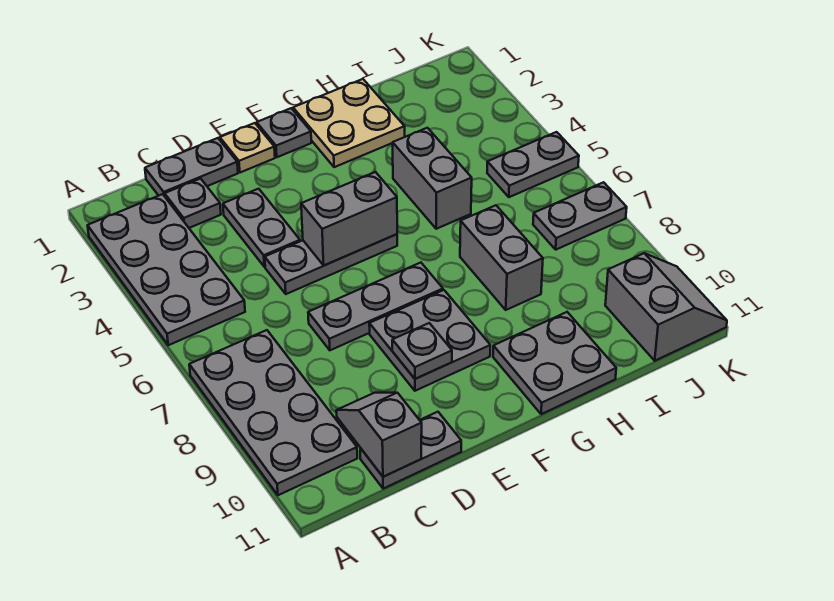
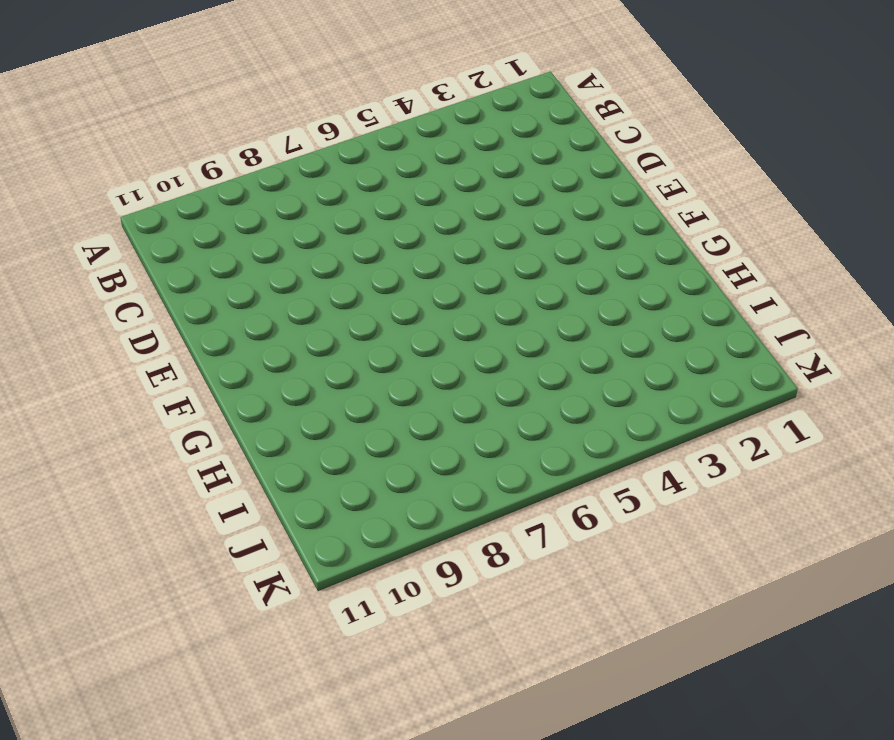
none -> grey plate A2:B5 level 1
none -> grey plate A7:B10 level 1
none -> grey plate C1:D1 level 1

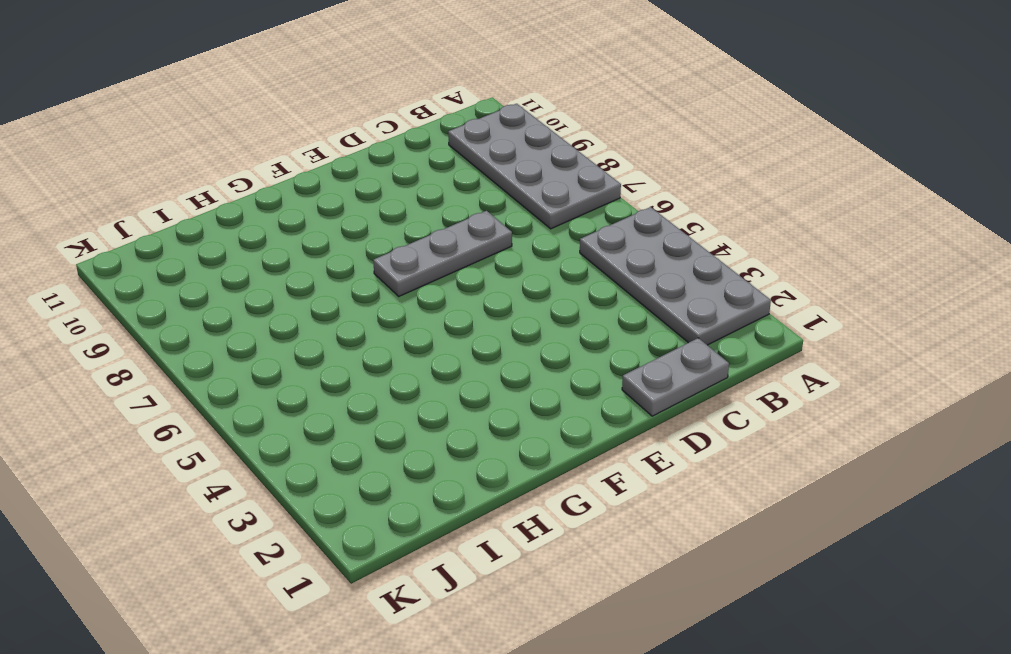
none -> grey plate C2 level 1
none -> grey plate C11:D11 level 1
none -> grey plate D3:D4 level 1

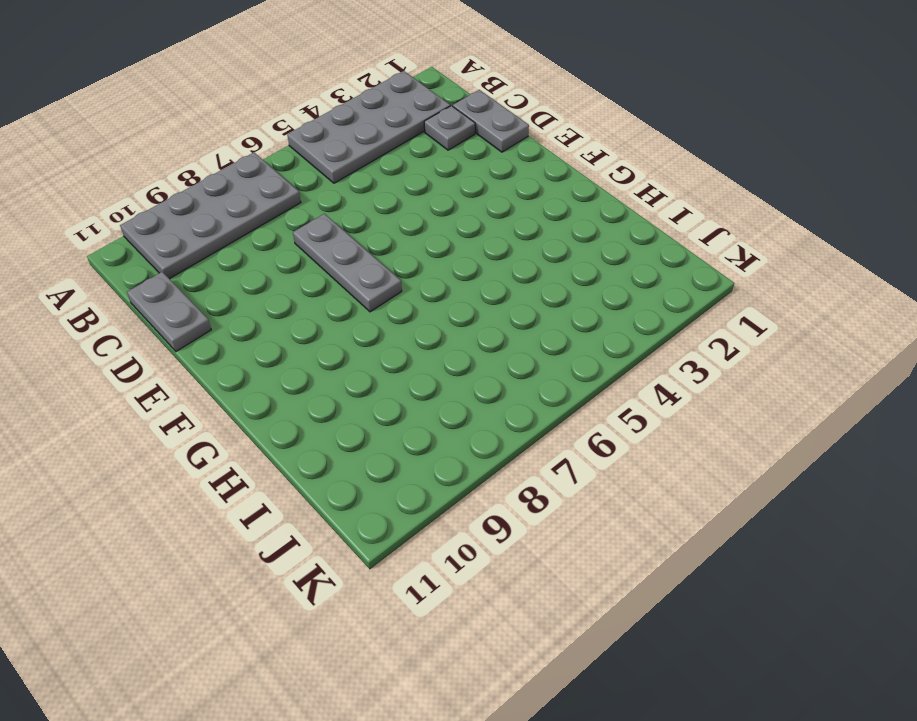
none -> grey plate D3:D4 level 1
none -> grey plate D5:F5 level 1
none -> tan plate E1 level 1

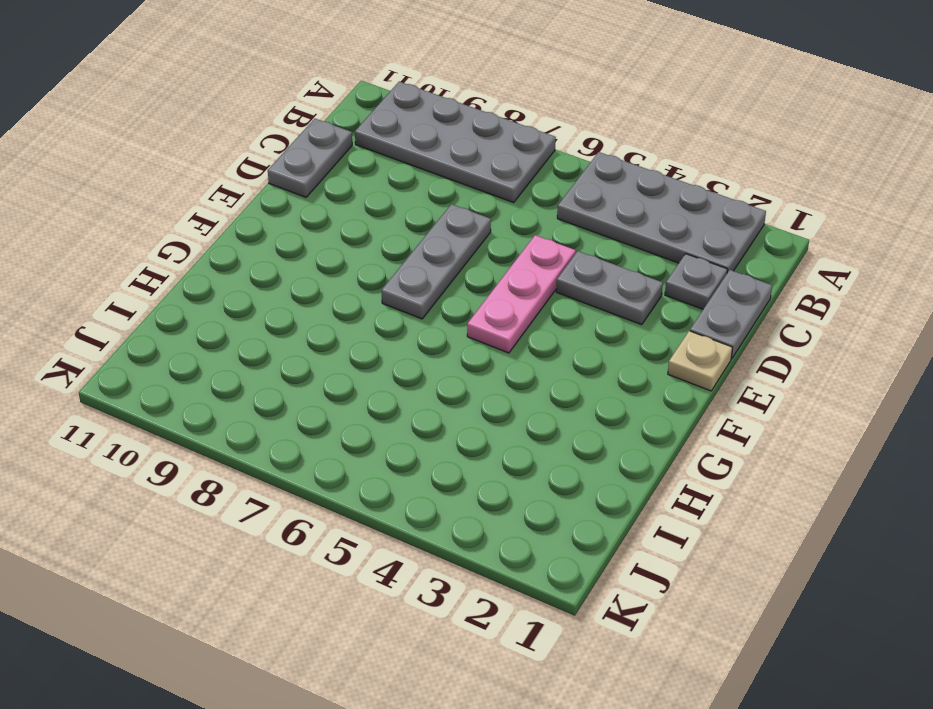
pink plate D5:F5 level 1 -> grey plate D5:F5 level 1
none -> grey plate E8:F9 level 1
none -> grey plate F1 level 1
none -> tan plate G1:H2 level 1

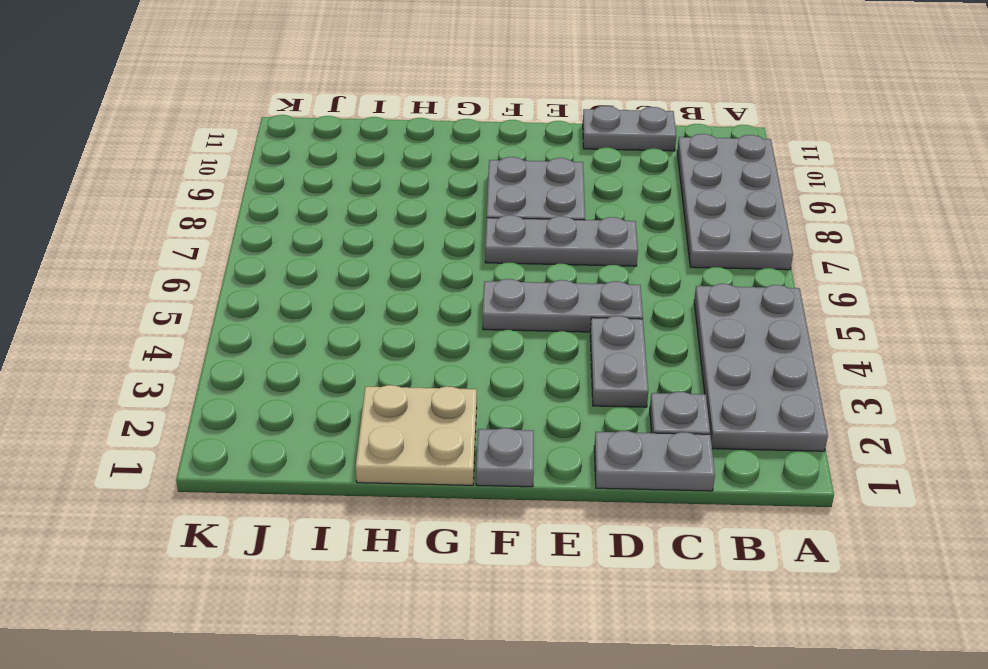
none -> tan plate E1 level 1
none -> grey plate G10:H11 level 1
none -> grey brick H4:H5 level 1

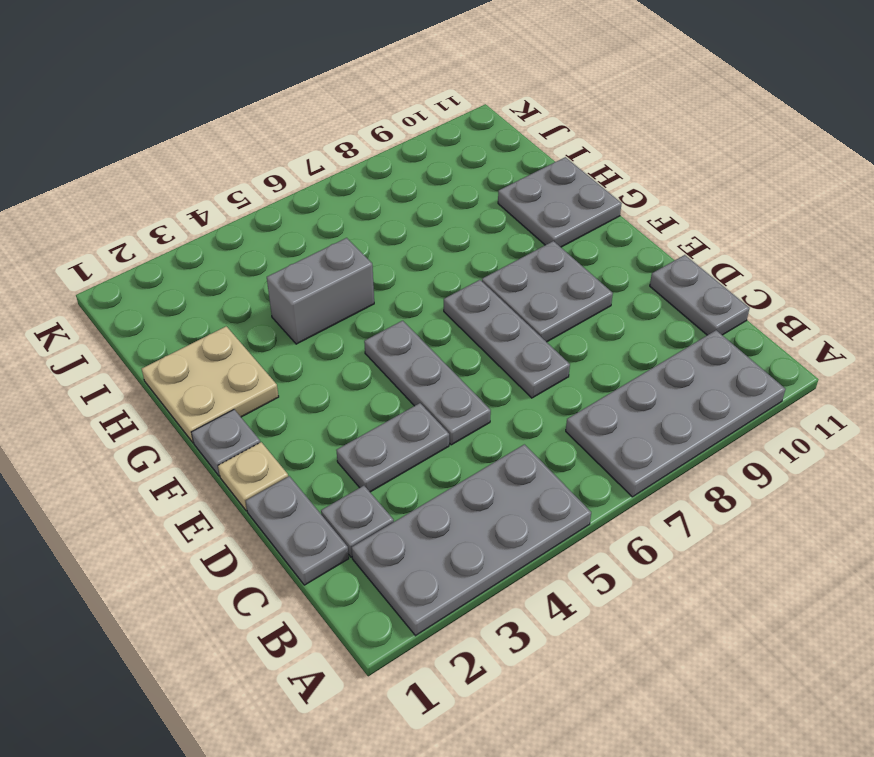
none -> grey brick H7:H8 level 1
none -> grey plate J5:K5 level 1
none -> grey plate J7:K7 level 1

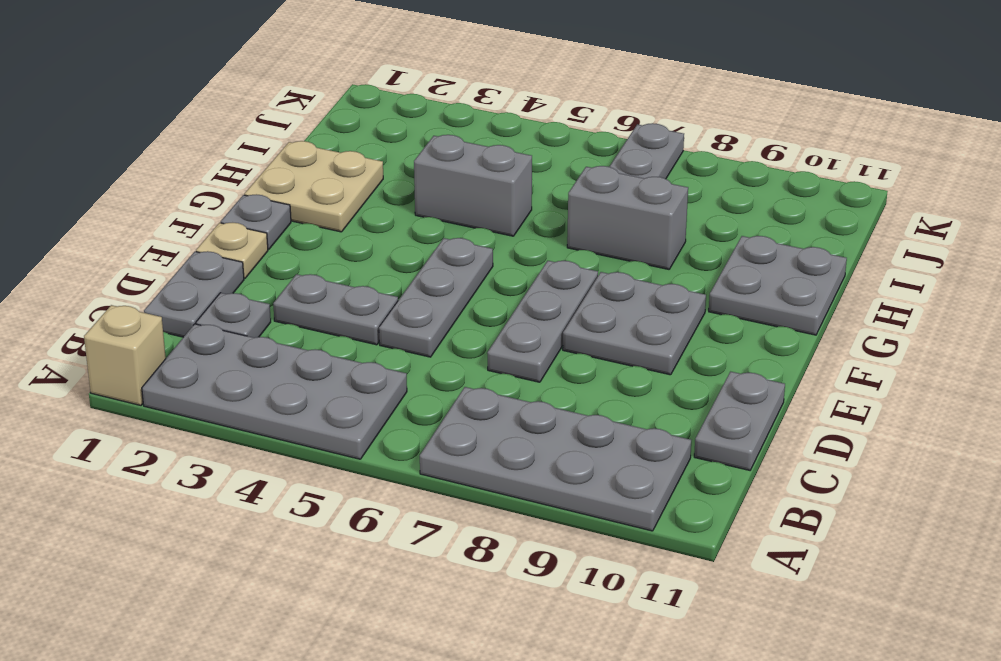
tan brick A1 level 1 -> none
none -> grey plate J5:K5 level 1
none -> grey slope J10:K11 level 1 top J
none -> grey slope C10:C11 level 2 top 11

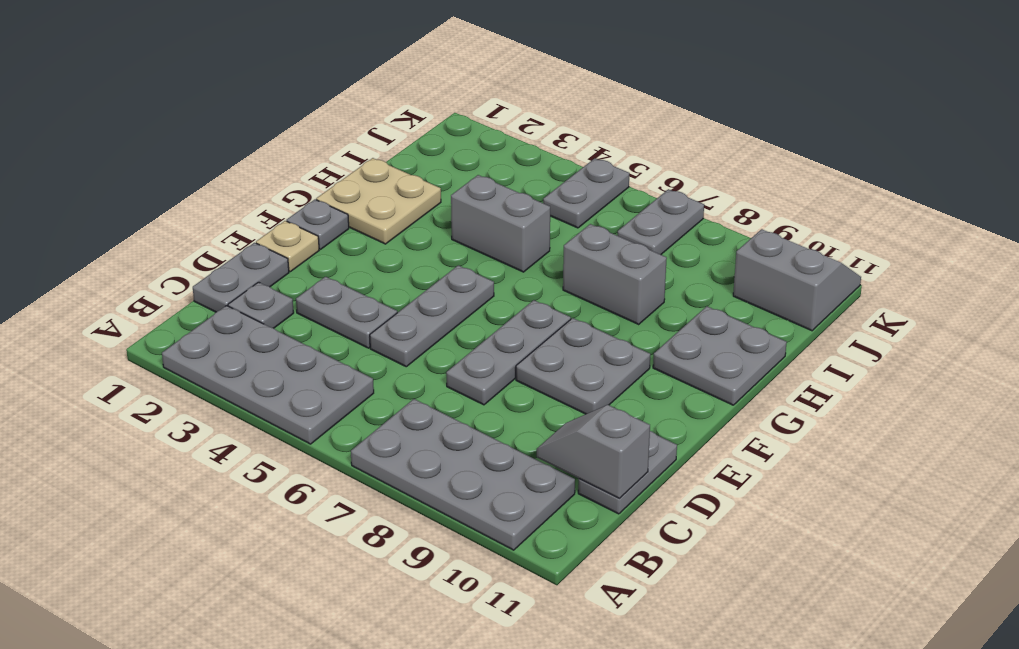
none -> grey brick E5:F5 level 2
none -> grey plate E9 level 2

